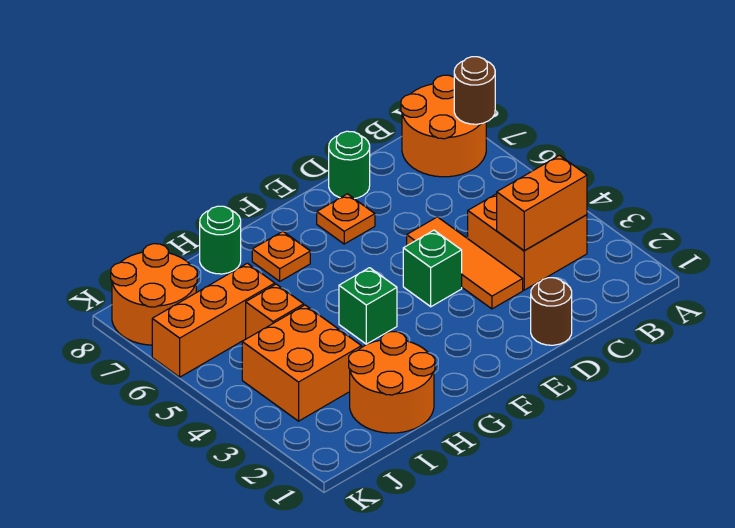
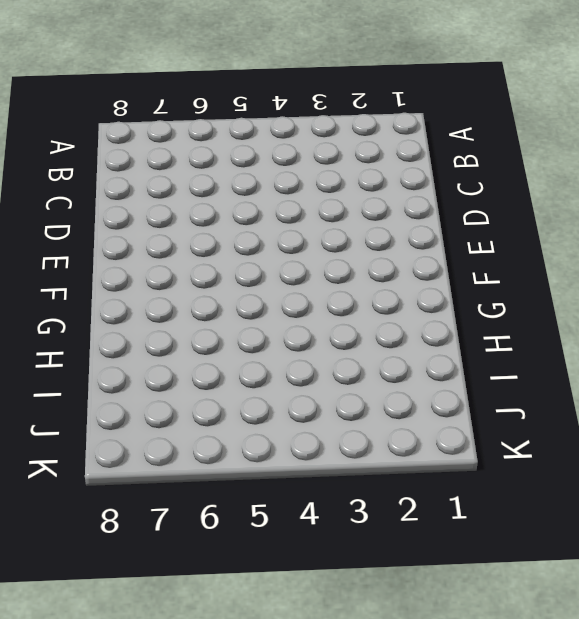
none -> orange round brick A7:B8 level 1
none -> orange brick B3:C4 level 1
none -> brown round brick D1 level 1

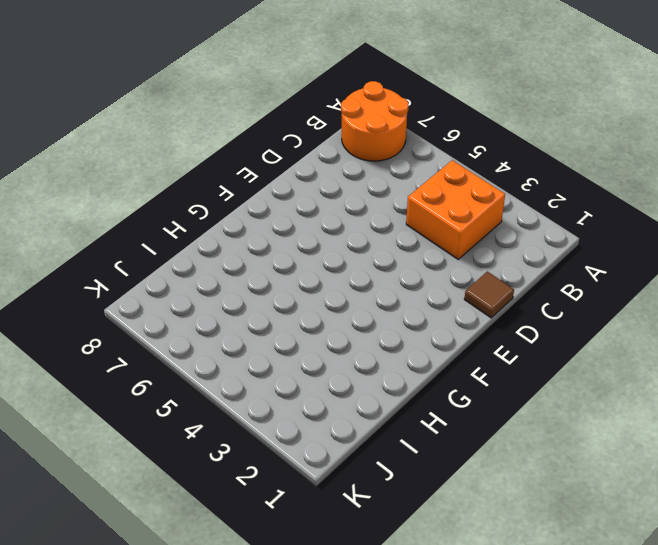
brown tile D1 level 1 -> brown round brick D1 level 1
none -> orange tile D3:D5 level 1
none -> green round brick D8 level 1
none -> green brick E4 level 1

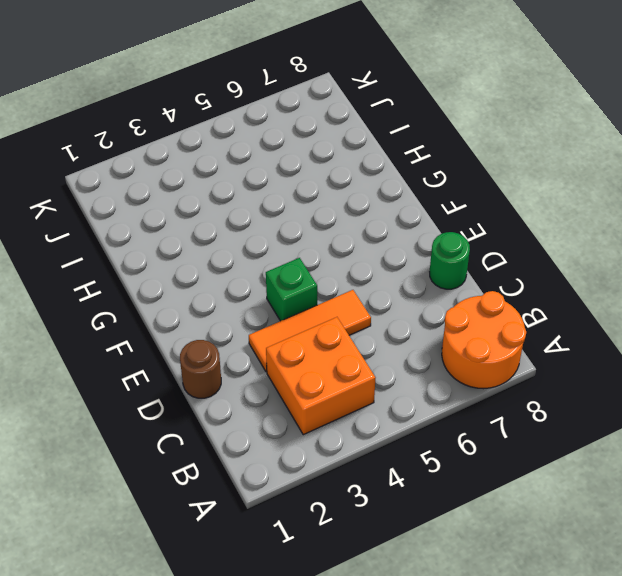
none -> orange plate E7 level 1
none -> green brick G4 level 1
none -> orange plate G7 level 1

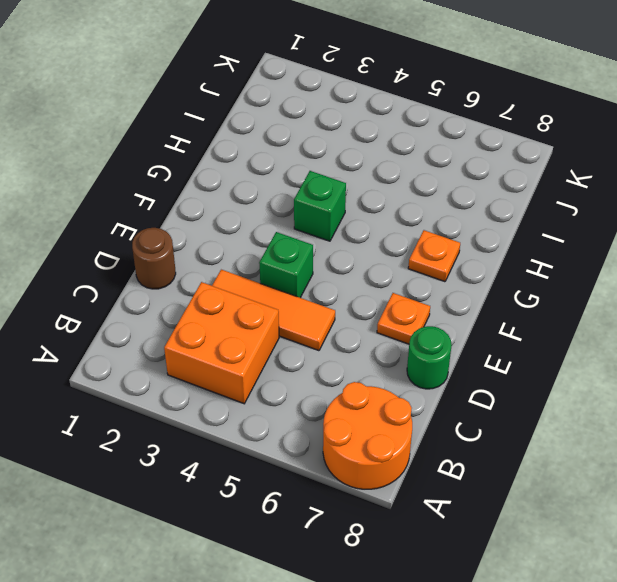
none -> orange round brick H1:I2 level 1
none -> green round brick H8 level 1
none -> orange brick I3:J4 level 1

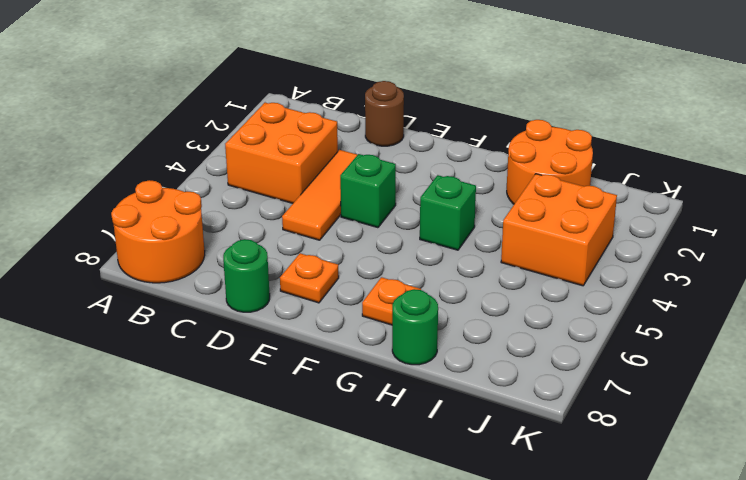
none -> orange brick I5 level 1
none -> orange brick I6:K6 level 1
none -> orange round brick J7:K8 level 1

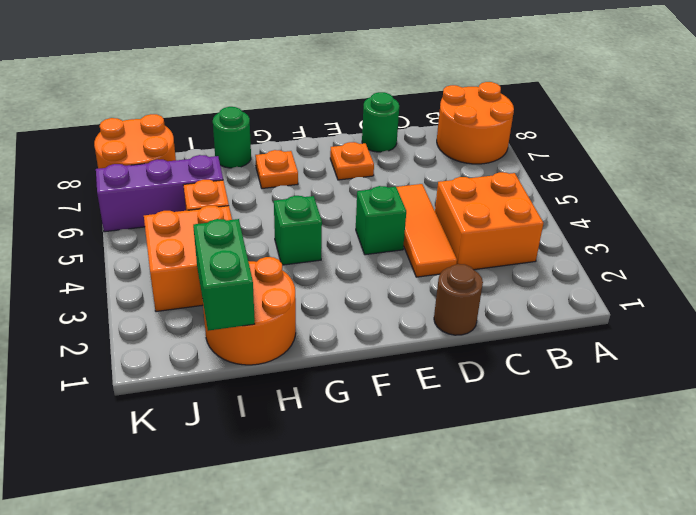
green brick I1:I2 level 2 -> none
purple brick I6:K6 level 1 -> orange brick I6:K6 level 1
none -> brown round brick A7 level 2
none -> orange brick B3:C3 level 2

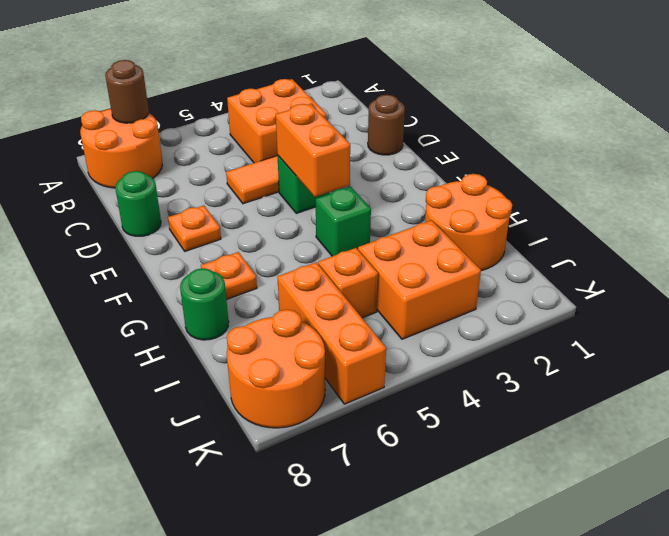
orange brick E4:F4 level 2 -> orange brick B3:C3 level 2

